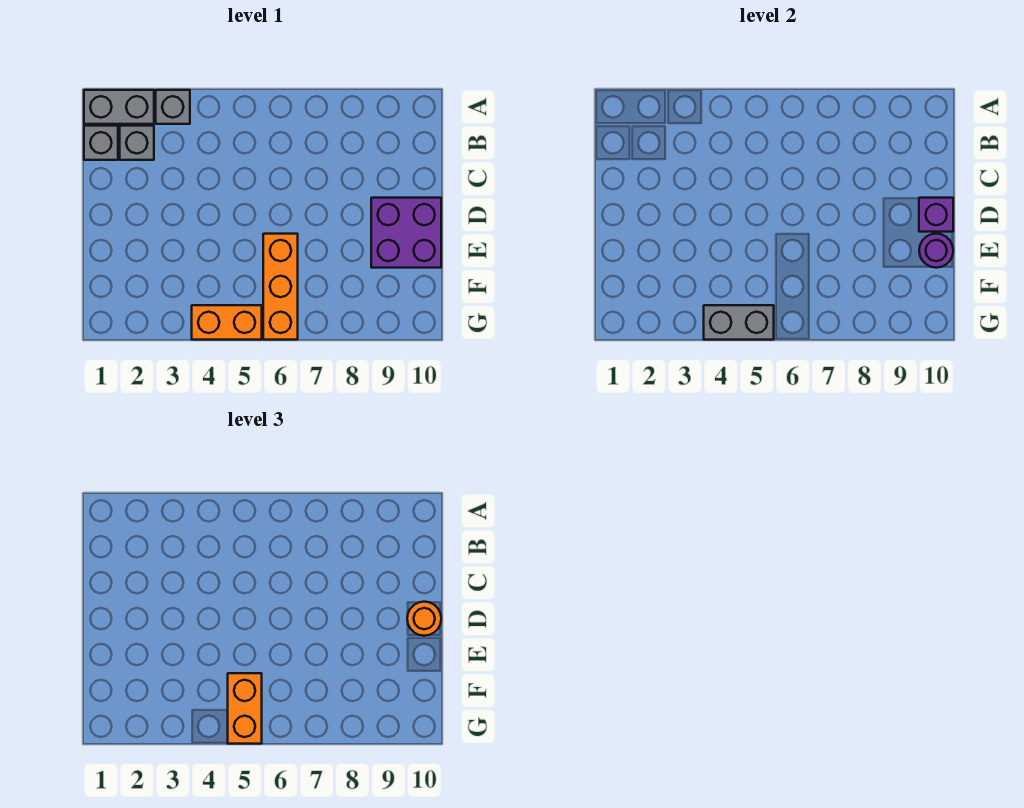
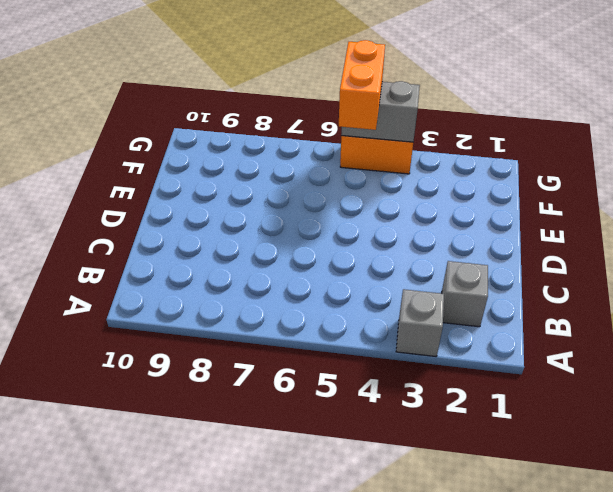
none -> grey brick A1:A2 level 1
none -> grey brick B1 level 1
none -> purple brick D9:E10 level 1

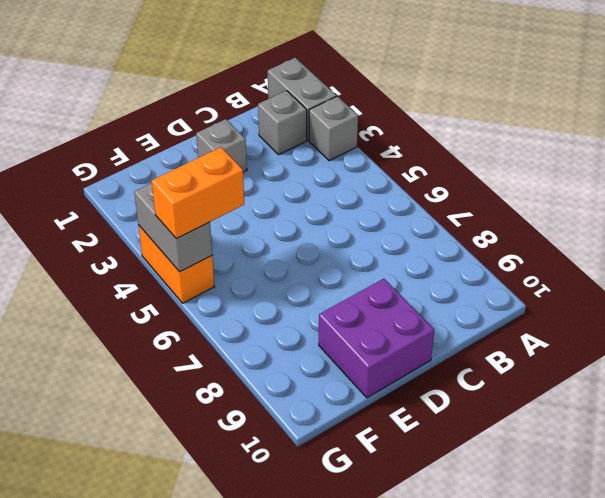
grey brick D2 level 1 -> grey brick B1 level 1
none -> orange brick E6:G6 level 1
none -> purple brick D10 level 2
none -> purple round brick E10 level 2

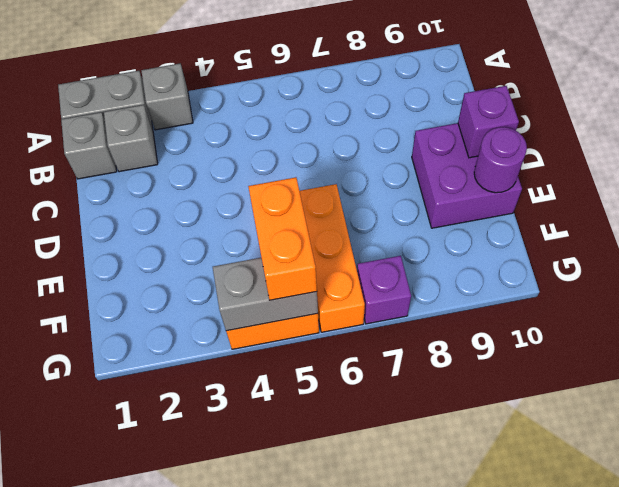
purple brick G7 level 1 -> none
none -> orange round brick D10 level 3

